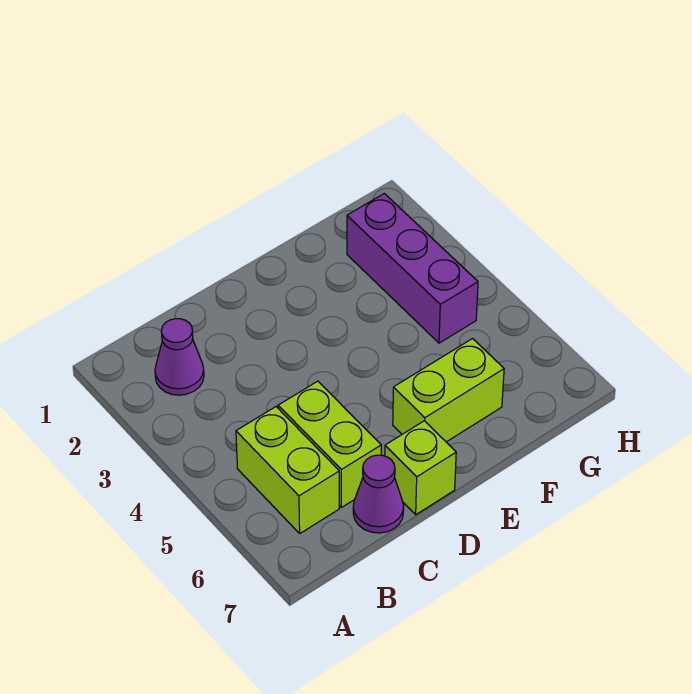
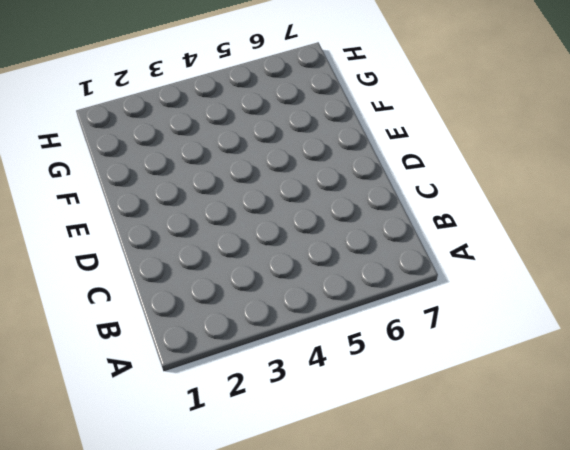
none -> purple cone B2 level 1
none -> lime brick B5:B6 level 1

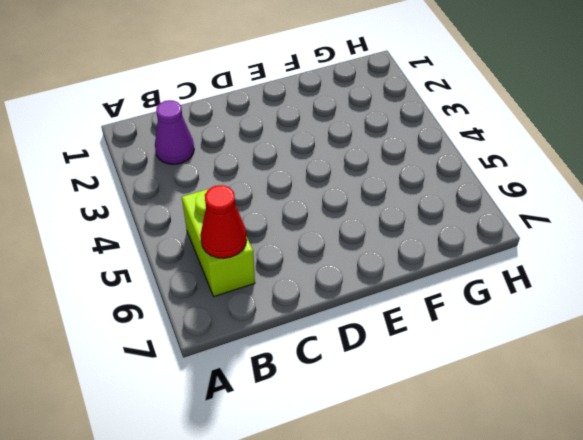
red cone B6 level 2 -> none
none -> lime brick C5:C6 level 1
none -> purple cone C7 level 1

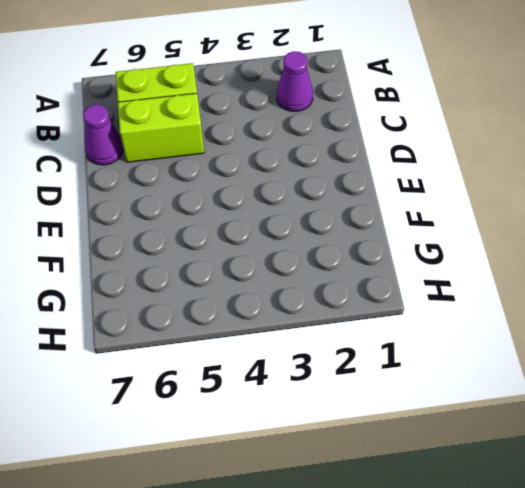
none -> lime brick D7 level 1
none -> lime brick E6:F6 level 1

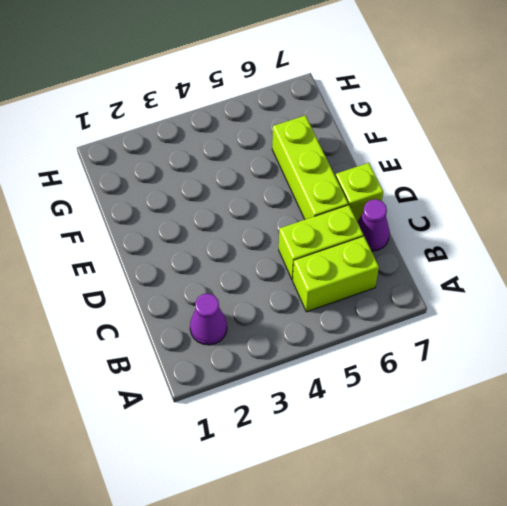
lime brick D6:F6 level 1 -> lime brick E6:F6 level 1
none -> purple brick G2:G4 level 1

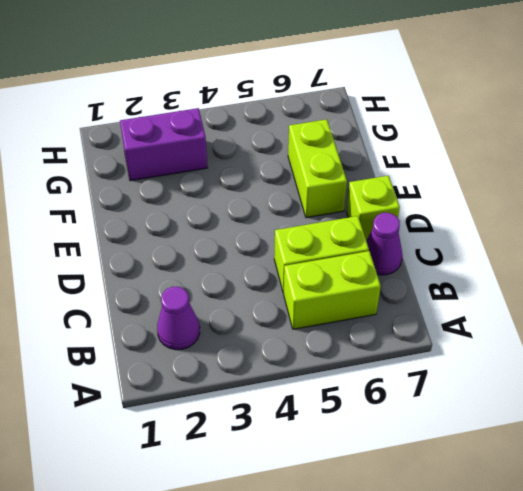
purple brick G2:G3 level 1 -> purple brick G2:G4 level 1

